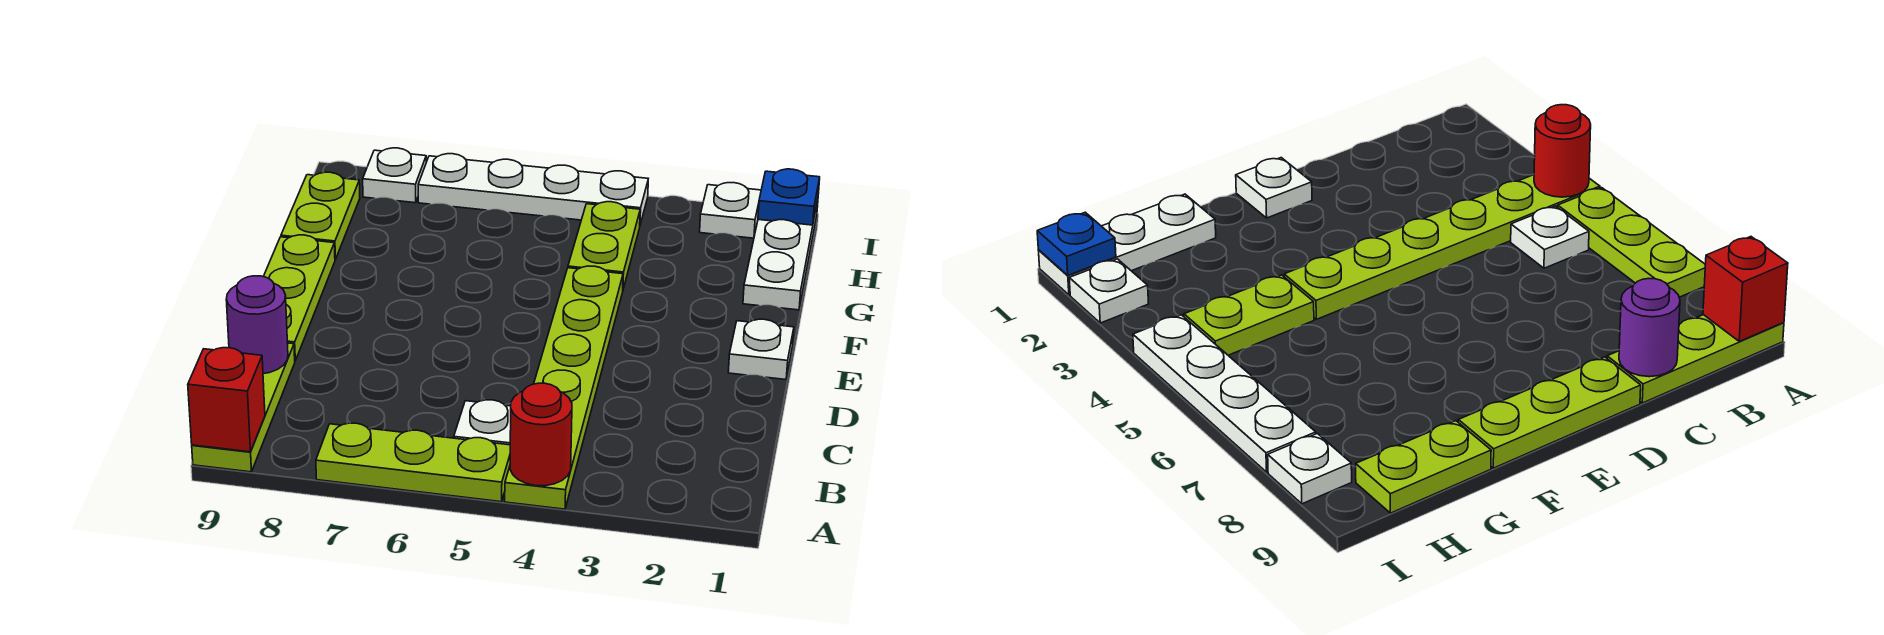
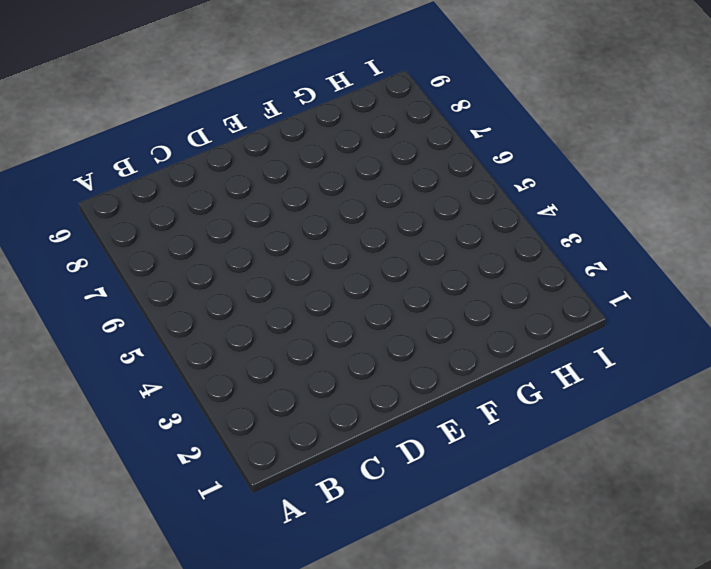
none -> lime plate A4:F4 level 1
none -> lime plate A5:A7 level 1
none -> lime plate A9:C9 level 1

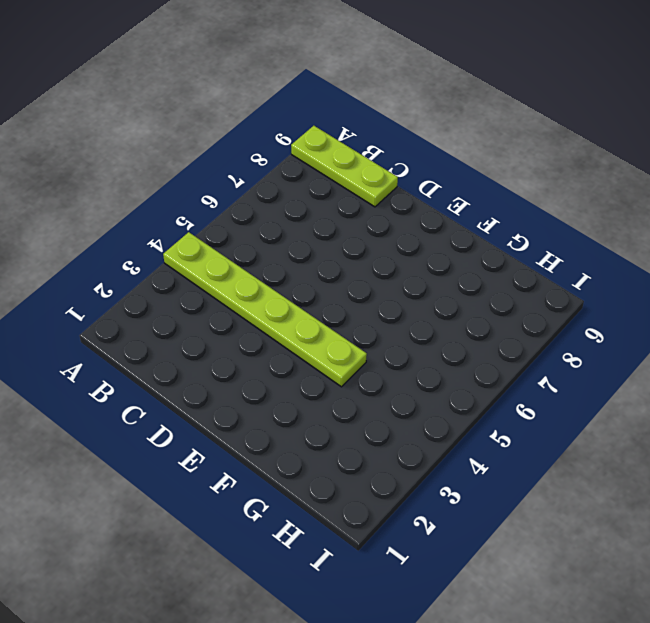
none -> lime plate A5:A7 level 1
none -> white plate B5 level 1
none -> lime plate D9:F9 level 1

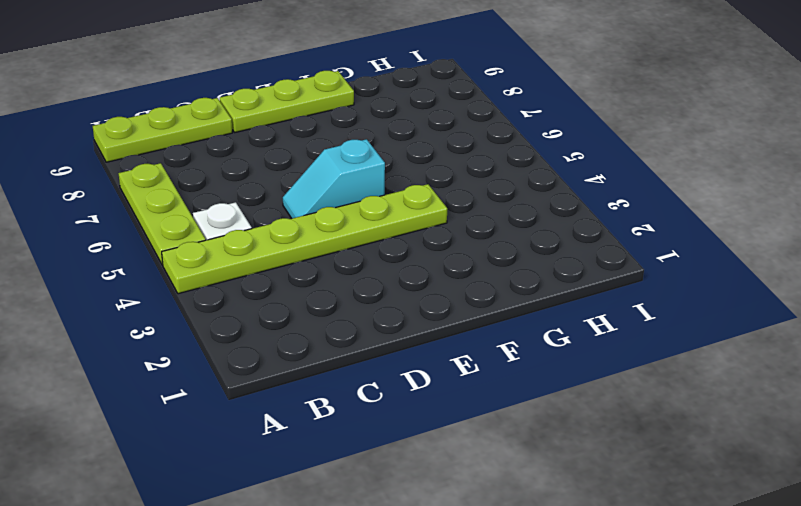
cyan slope D5:E5 level 1 top E -> none
none -> white plate E1 level 1
none -> white plate G1:I1 level 1
none -> lime plate G4:H4 level 1

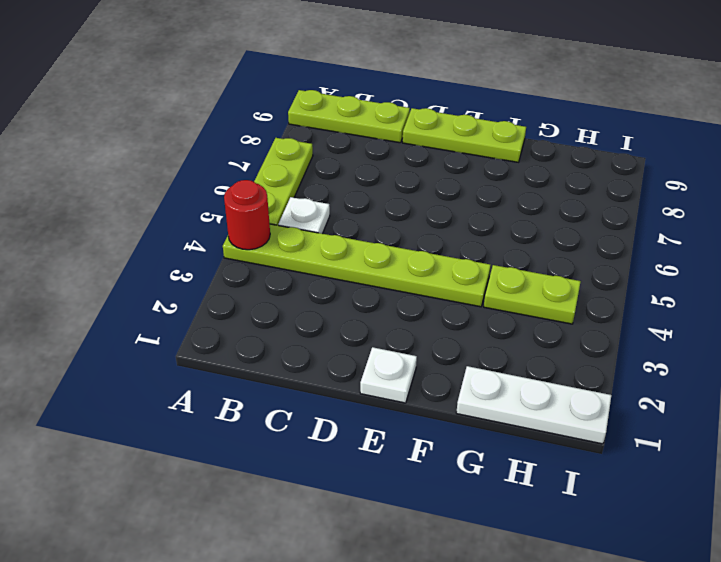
none -> lime plate G9:H9 level 1
none -> white plate I2 level 1
none -> white plate I4:I7 level 1

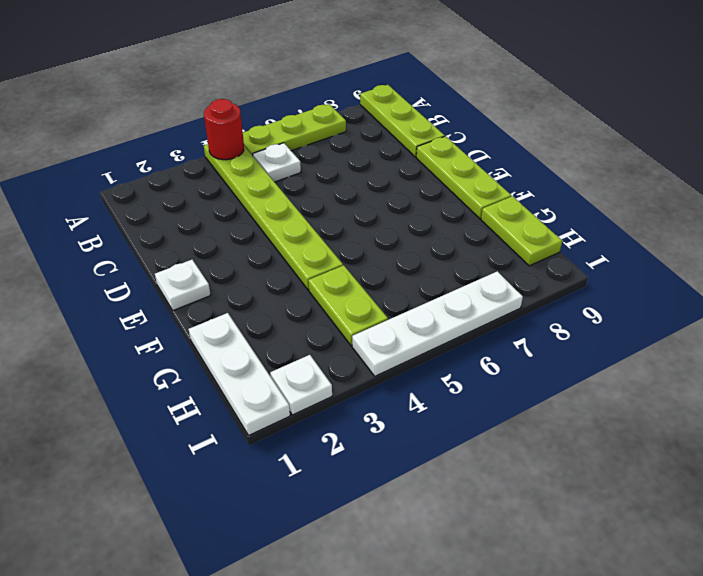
none -> white plate I8 level 1
none -> red brick A9 level 2
none -> purple round brick C9 level 2

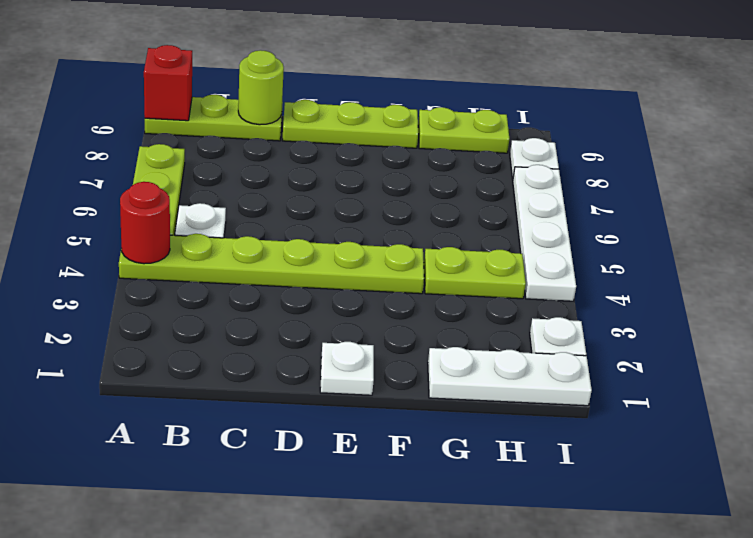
lime round brick C9 level 2 -> purple round brick C9 level 2
none -> blue plate I1 level 2

